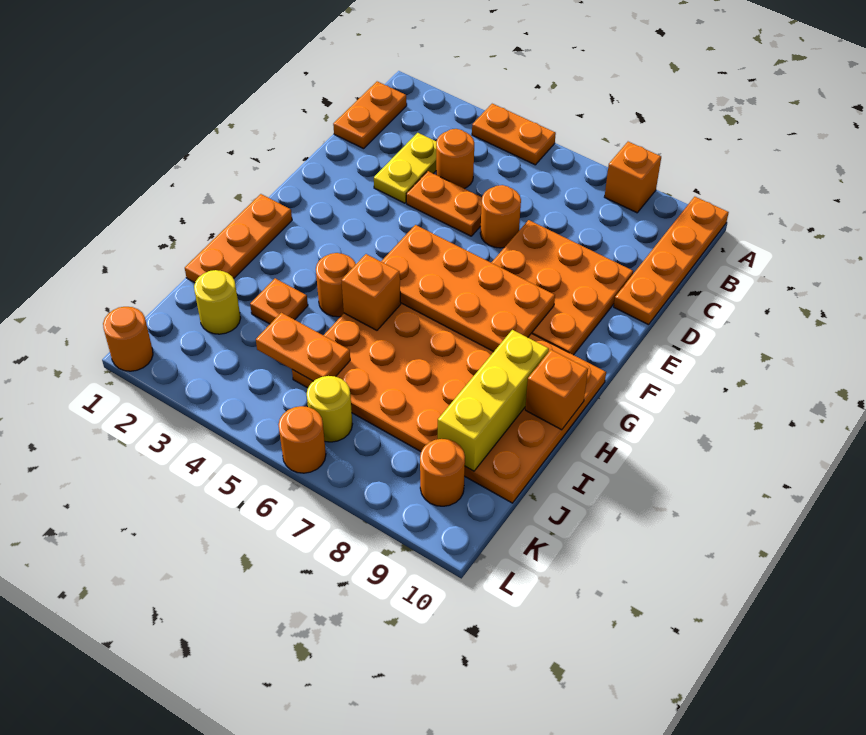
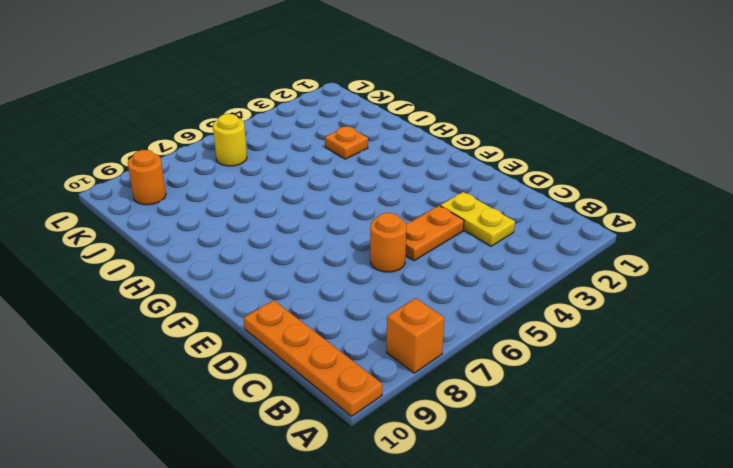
none -> orange plate A4:A5 level 1
none -> orange plate B1:C1 level 1
none -> orange round brick C4 level 1

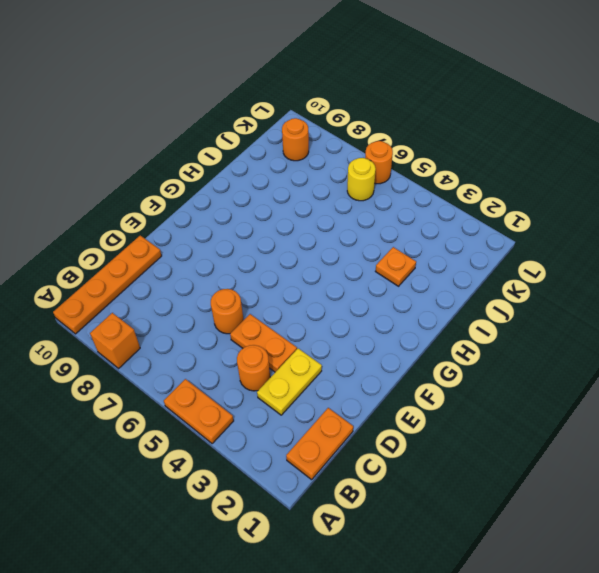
none -> orange plate D7:F9 level 1
none -> orange plate G1:I1 level 1
none -> orange plate G5:J10 level 1

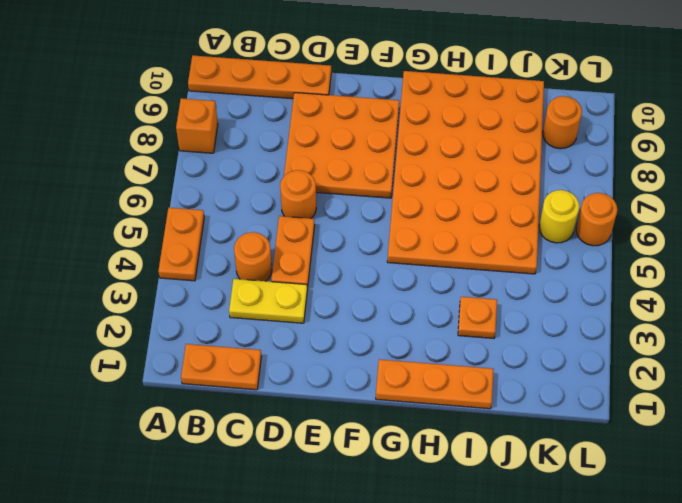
none -> orange round brick H4 level 1
none -> yellow round brick J2 level 1
none -> orange round brick L1 level 1

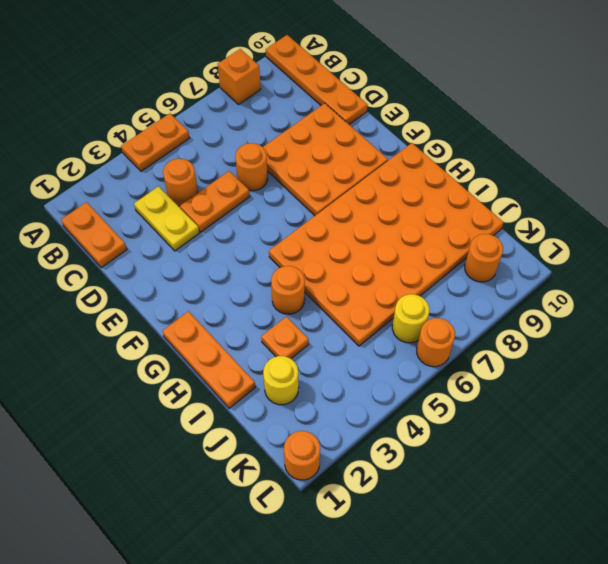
none -> orange plate F5:G8 level 2
none -> orange brick H5 level 2
none -> yellow brick H9:J9 level 2

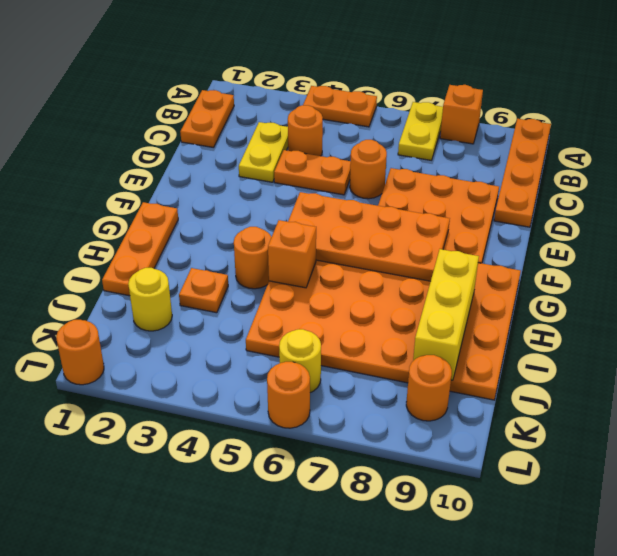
yellow plate A7:B7 level 1 -> none
none -> orange brick H10 level 2
none -> orange plate J4:J5 level 2

